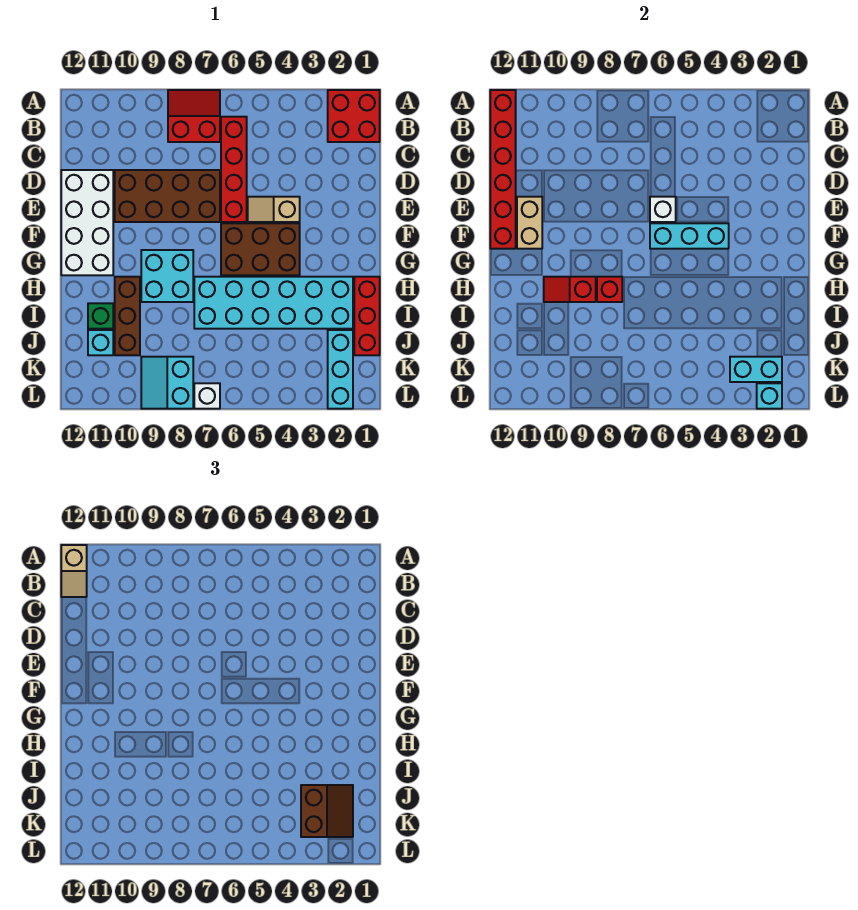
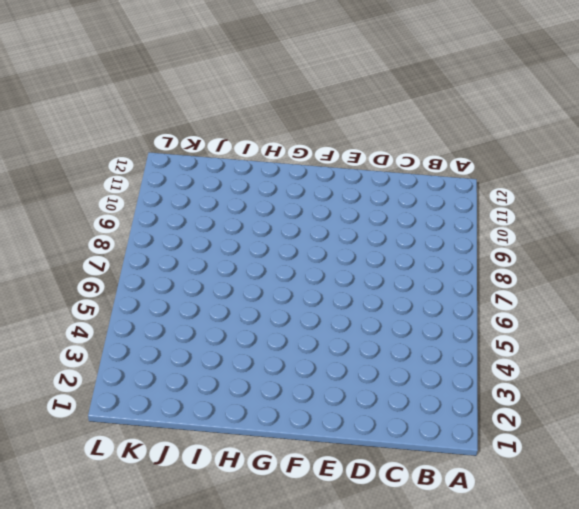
none -> red brick A1:B2 level 1
none -> red slope A7:B8 level 1 top B
none -> red brick B6:E6 level 1

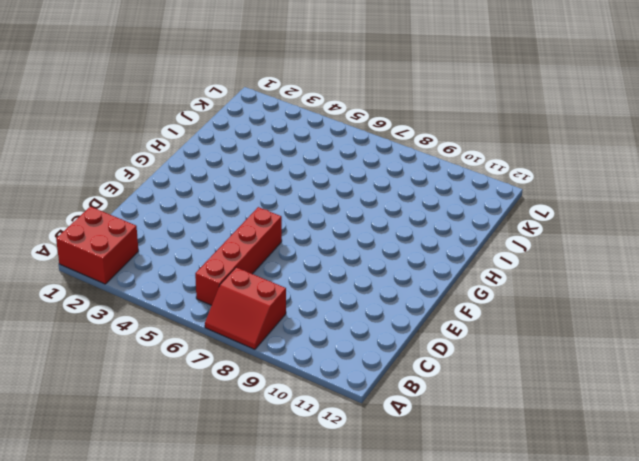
none -> brown brick D7:E10 level 1
none -> white brick D11:G12 level 1
none -> tan slope E4:E5 level 1 top 4

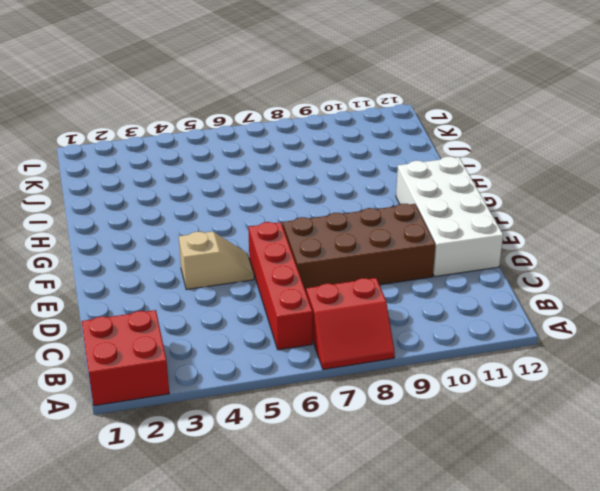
none -> brown brick F4:G6 level 1
none -> cyan brick G8:H9 level 1
none -> red brick H1:J1 level 1

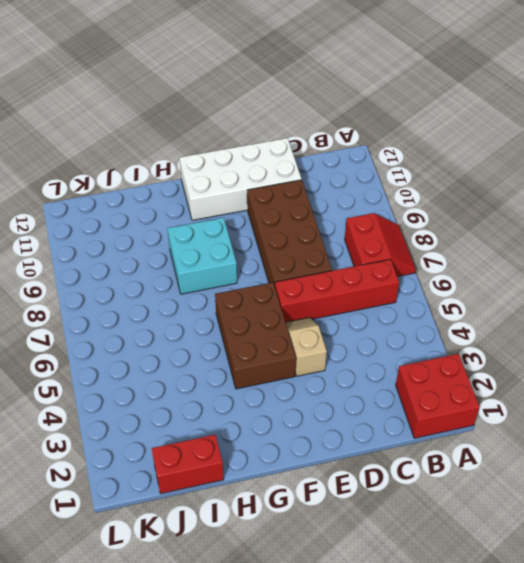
red brick I1:J1 level 1 -> red brick H1:J1 level 1
none -> cyan brick H2:I7 level 1
none -> brown brick H10:J10 level 1
none -> green brick I11 level 1

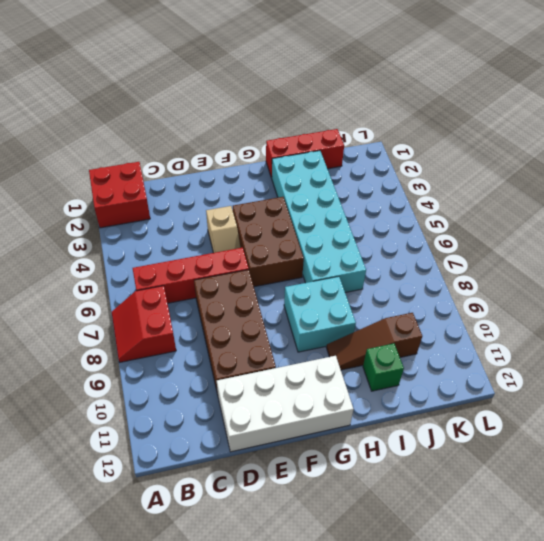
brown slope H10:J10 level 1 top J -> brown brick H10:J10 level 1
none -> cyan brick J2:L2 level 1
none -> cyan brick J11 level 1
none -> cyan slope K8:L9 level 1 top 8

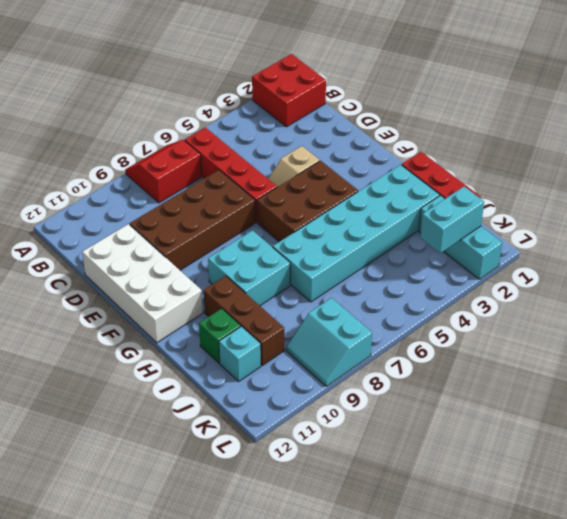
none -> white brick L7 level 1
none -> red brick A12:F12 level 2
none -> white brick E6 level 2

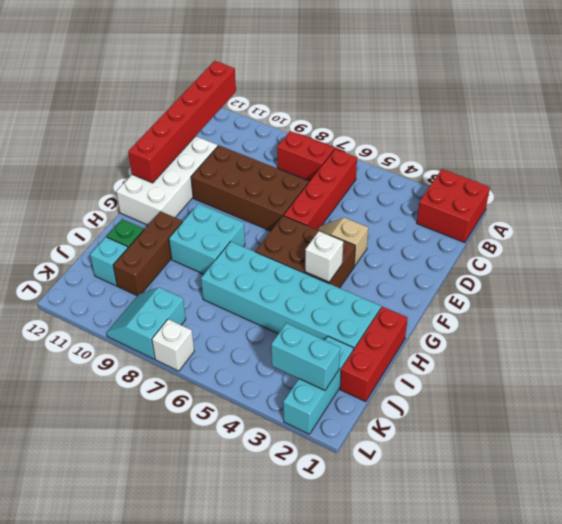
white brick G4 level 2 -> white brick E6 level 2
none -> tan brick E11:F11 level 2
none -> cyan brick F4:F6 level 2
none -> red brick H8 level 2

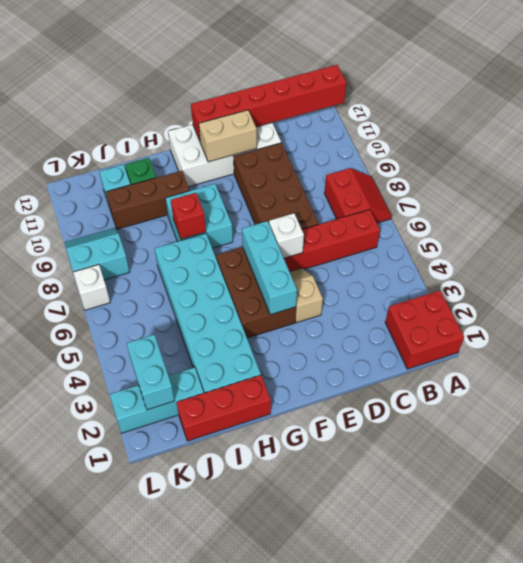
none -> red slope H9:H10 level 2 top 9
none -> cyan brick L2 level 2
none -> tan slope A12:B12 level 3 top A

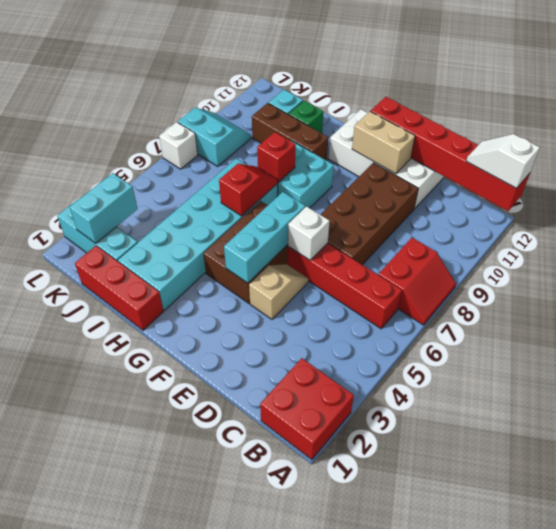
white slope A12:B12 level 3 top A -> tan slope A12:B12 level 3 top A
red slope H6:H7 level 2 top 6 -> red slope H9:H10 level 2 top 9
none -> cyan brick L2 level 2
none -> brown slope J2:K3 level 3 top 3

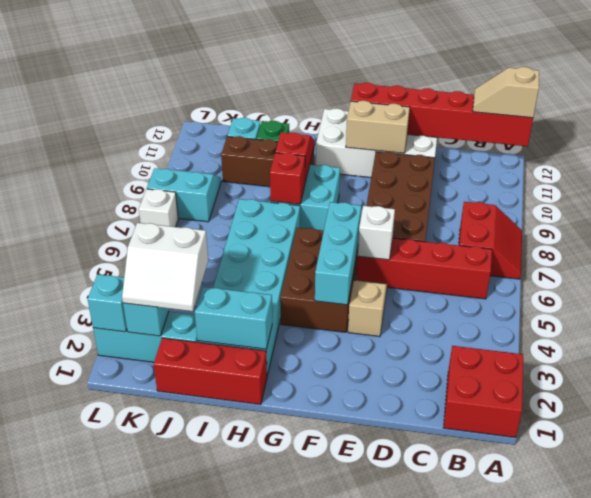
cyan brick H2:I2 level 2 -> none
white slope J2:K3 level 3 top 3 -> brown slope J2:K3 level 3 top 3

